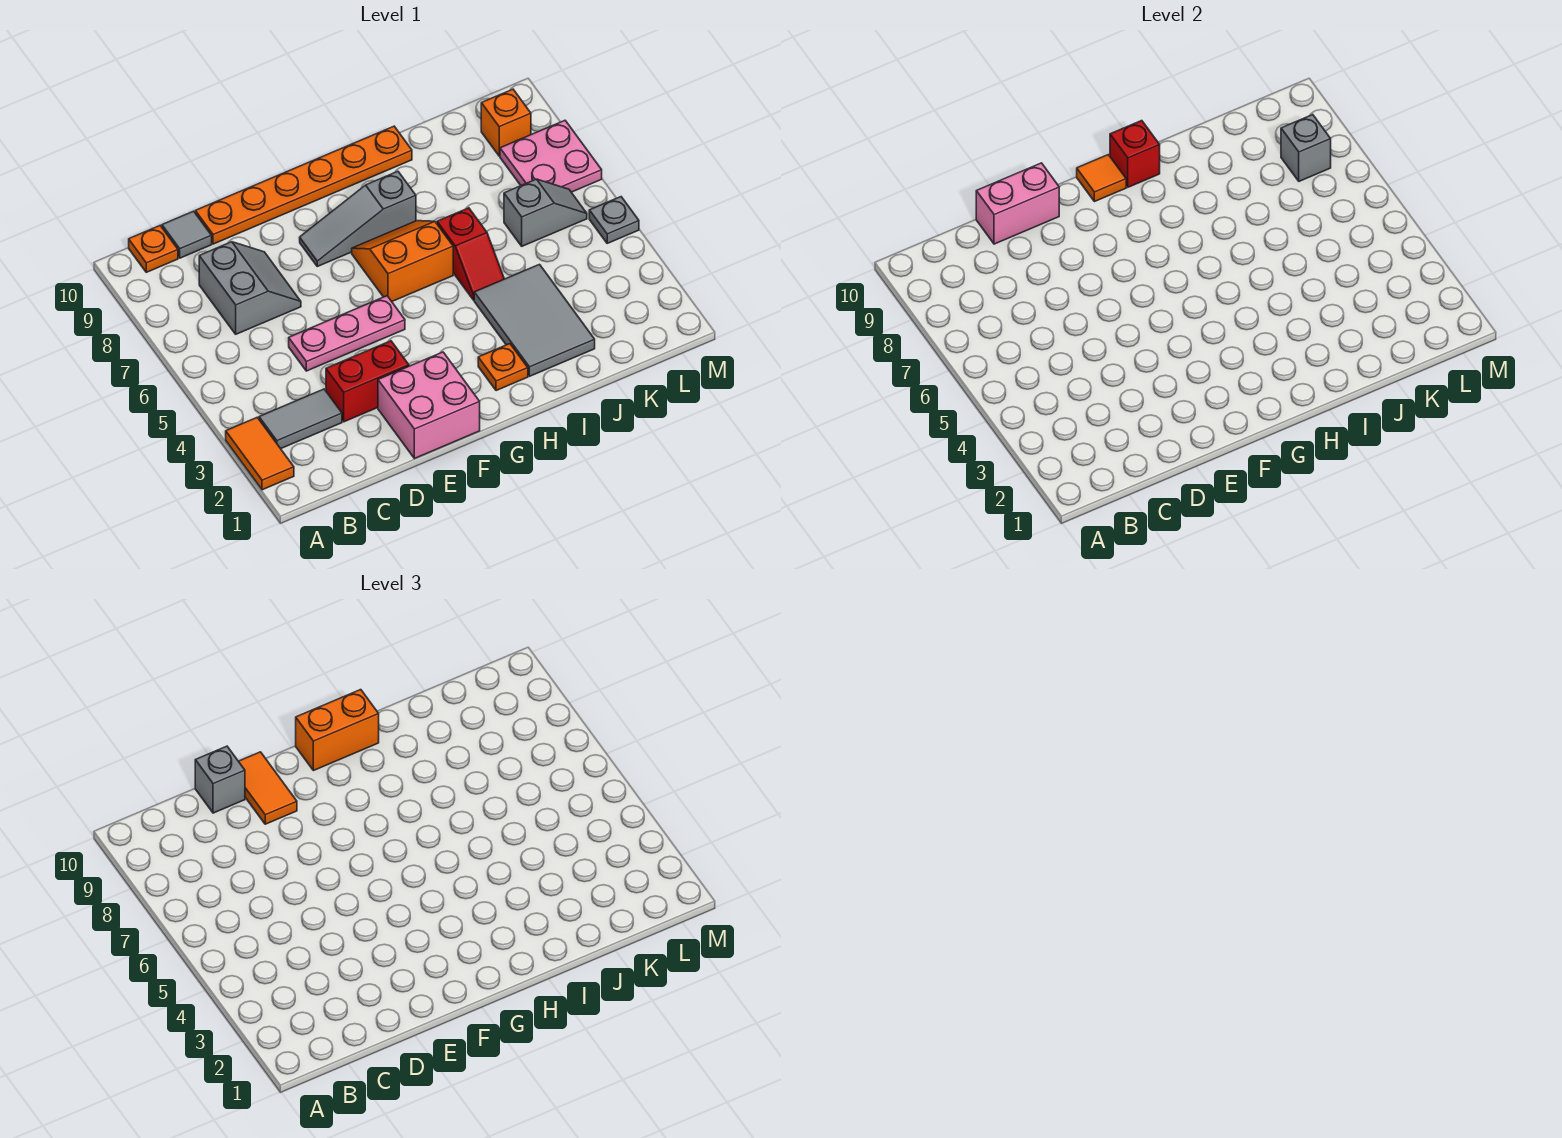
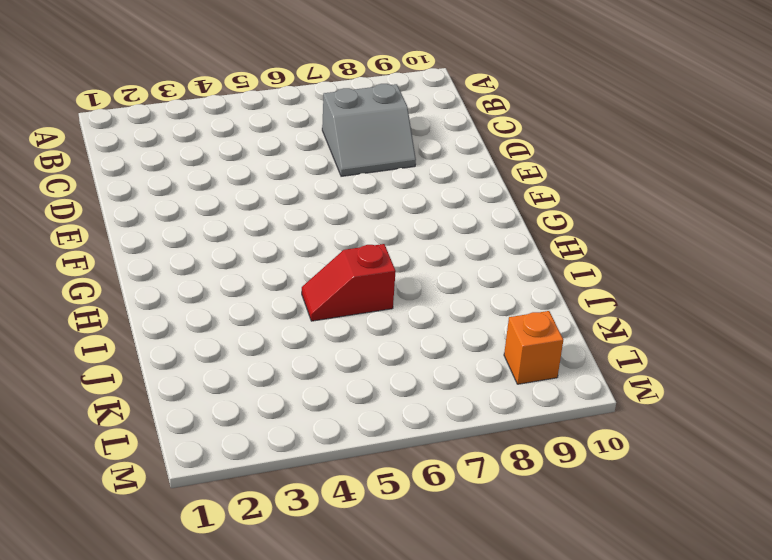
none -> orange tile A2:A3 level 1
none -> grey tile B3:C3 level 1
none -> orange plate B10 level 1

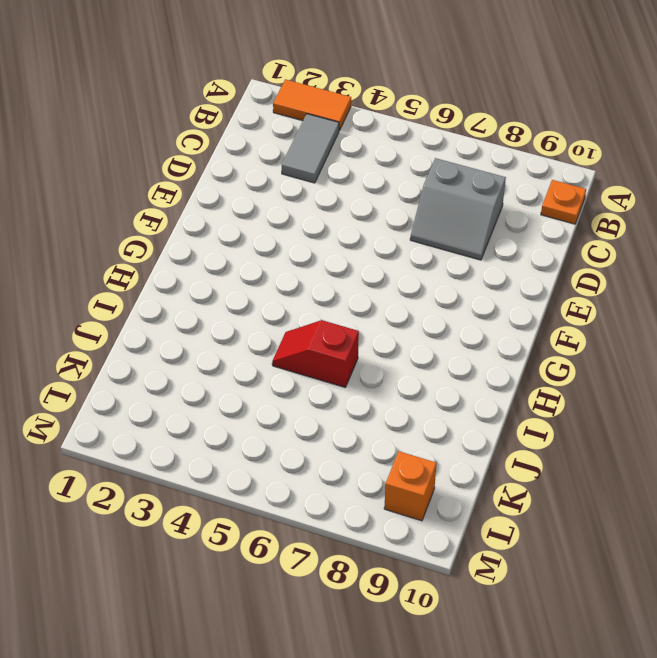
none -> grey tile C10 level 1
none -> red brick D3:E3 level 1
none -> pink plate D5:F5 level 1

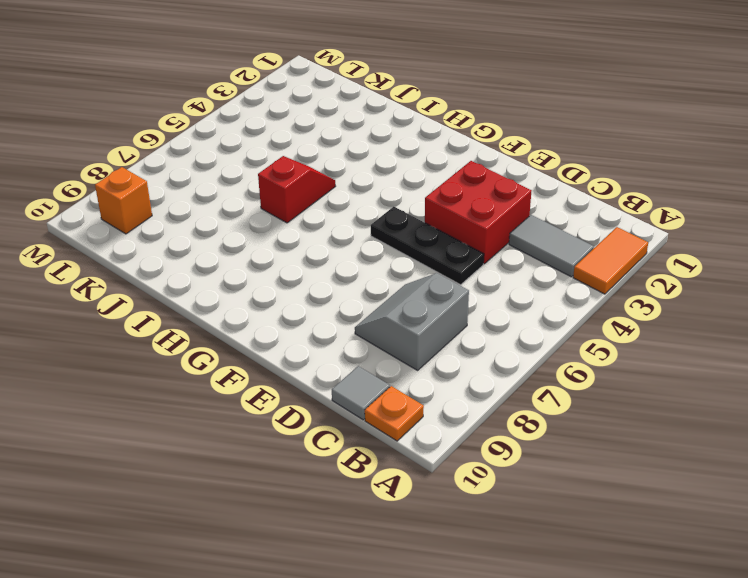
red brick D3:E4 level 1 -> red brick D3:E3 level 1
black plate D5:F5 level 1 -> pink plate D5:F5 level 1
none -> orange plate D10:I10 level 1
none -> pink brick E1:F2 level 1
none -> grey slope F8:H8 level 1 top H

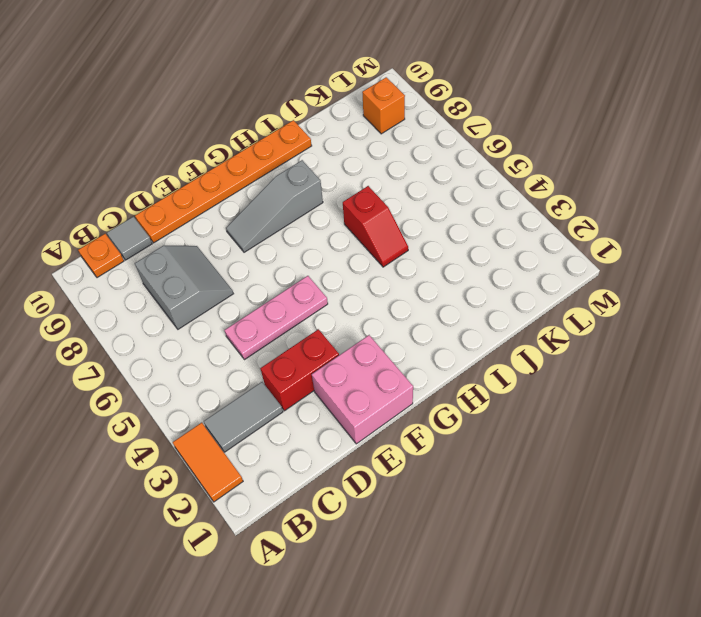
none -> orange slope G6:H7 level 1 top 6
none -> orange plate H2 level 1
none -> grey tile I2:J4 level 1

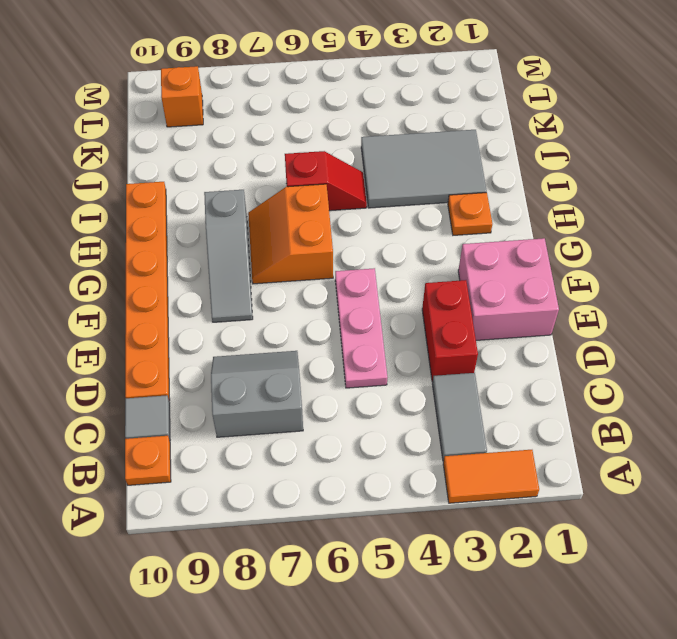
none -> grey slope K6:L6 level 1 top K
none -> pink plate L7:M8 level 1
none -> grey plate M5 level 1

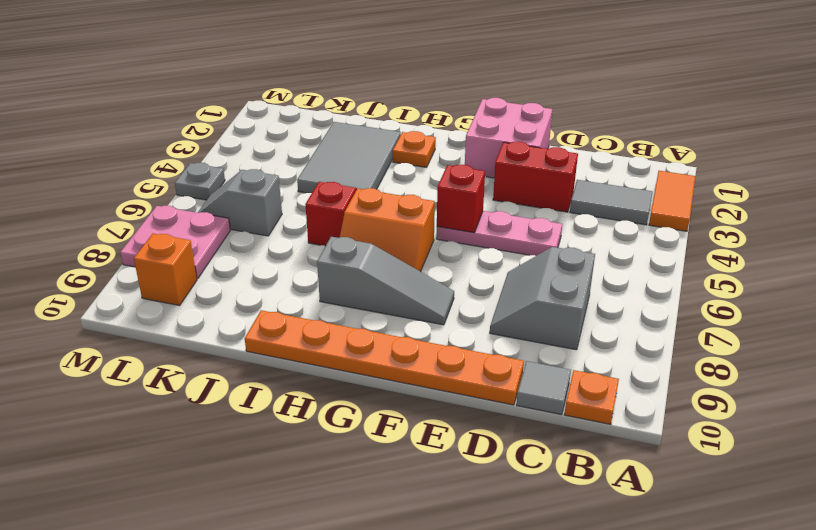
red brick F5 level 2 -> red brick H10 level 2
none -> pink brick D10:E10 level 2
none -> orange tile G10 level 2
none -> grey brick L8 level 2

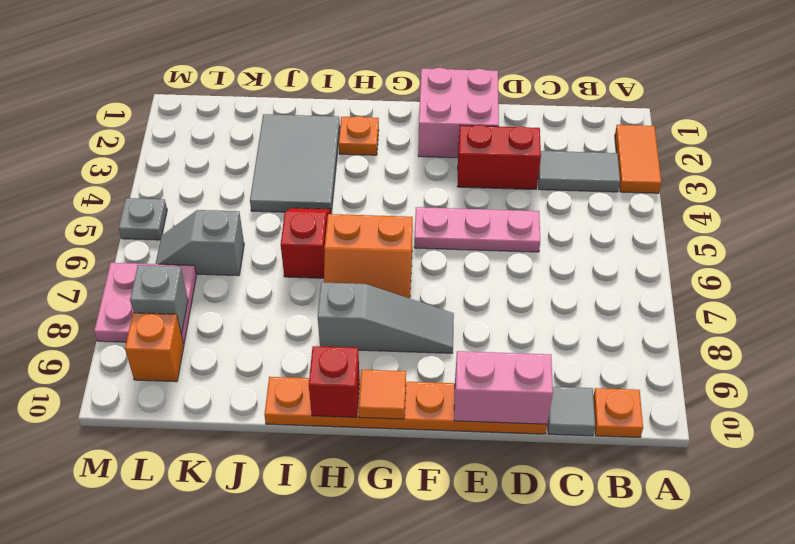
none -> grey slope C7:D8 level 1 top C
none -> grey brick D10 level 3
none -> orange tile E9:E10 level 3

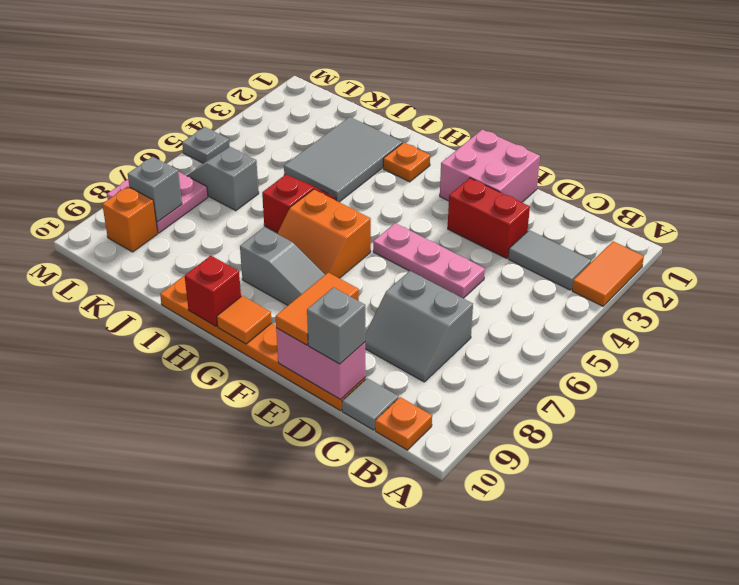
grey slope C7:D8 level 1 top 7 -> grey slope C7:D8 level 1 top C
none -> orange brick G10:H10 level 3

